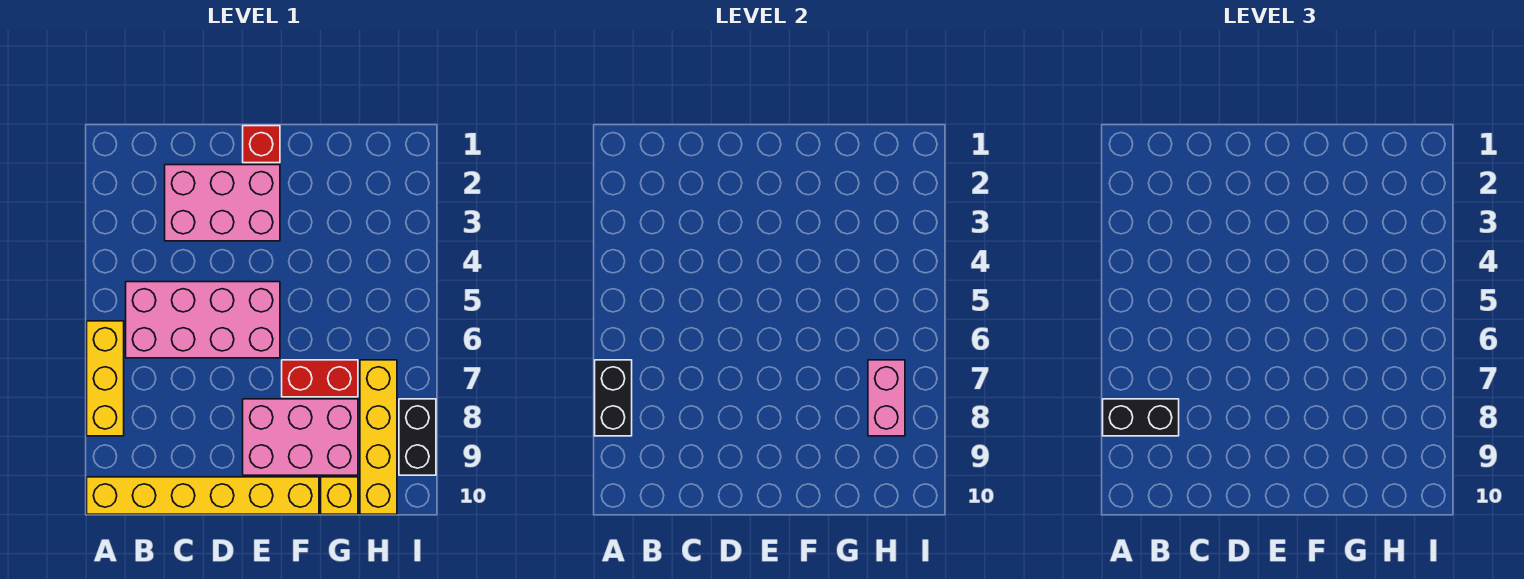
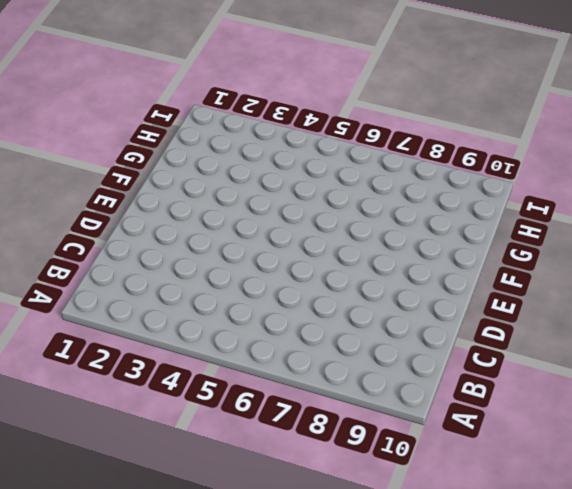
none -> yellow brick A6:A8 level 1
none -> yellow brick A10:F10 level 1
none -> pink brick B5:E6 level 1

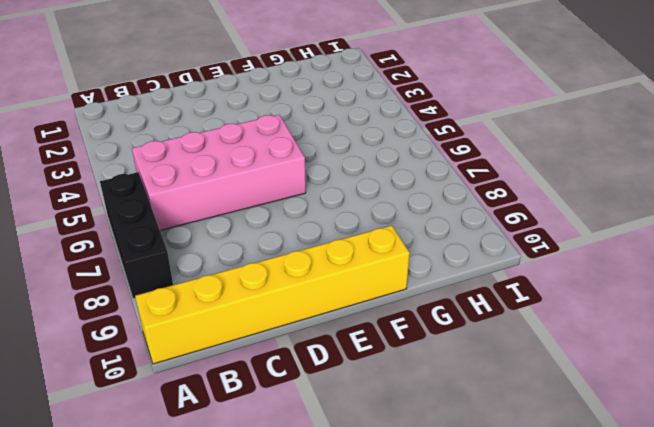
black brick A6:A8 level 1 -> yellow brick A6:A8 level 1
none -> pink brick C2:E3 level 1
none -> red brick E1 level 1
none -> pink brick E8:G9 level 1

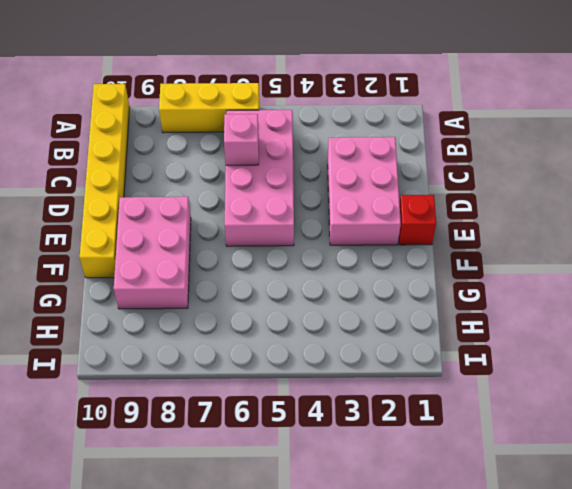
pink brick C6 level 2 -> none
none -> red brick F7:G7 level 1
none -> yellow brick G10 level 1
none -> yellow brick H7:H10 level 1

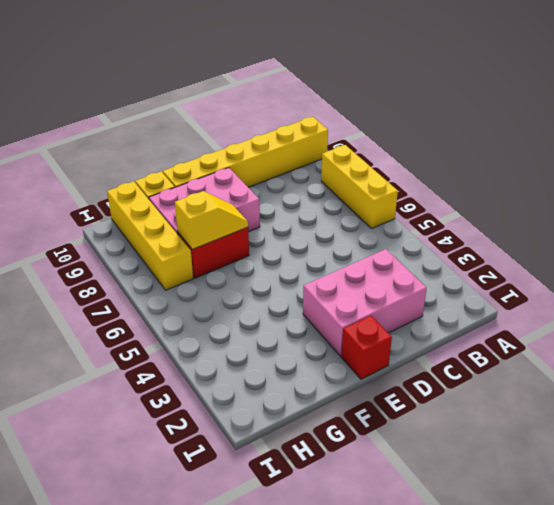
yellow slope F7:G7 level 2 top G -> none
none -> pink brick B5:E6 level 1
none -> black brick I8:I9 level 1
none -> black brick A7:A8 level 2

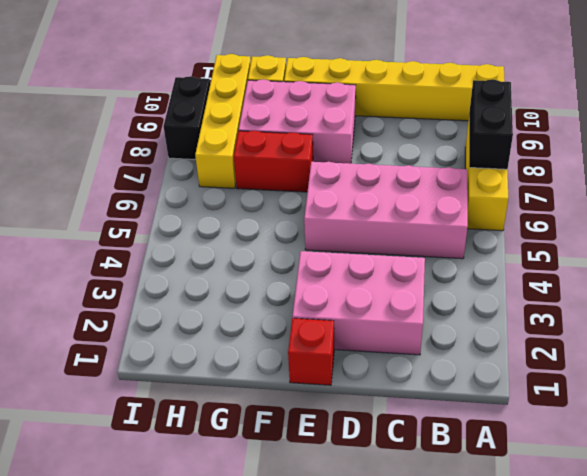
none -> pink brick H7:H8 level 2
none -> black brick A8:B8 level 3

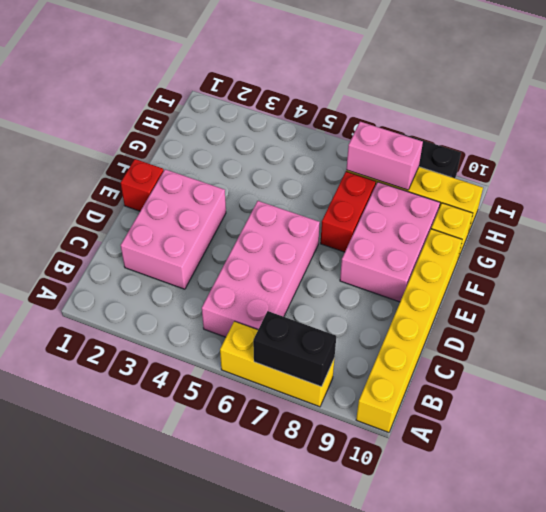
none -> black brick A8:B8 level 3

